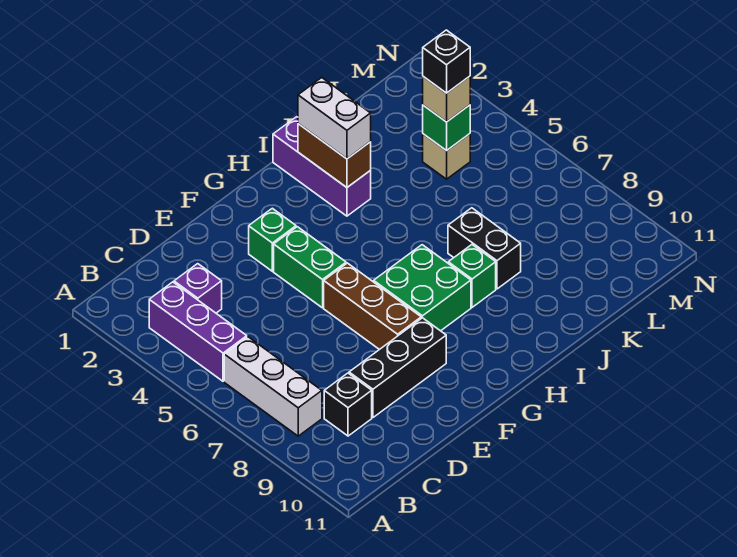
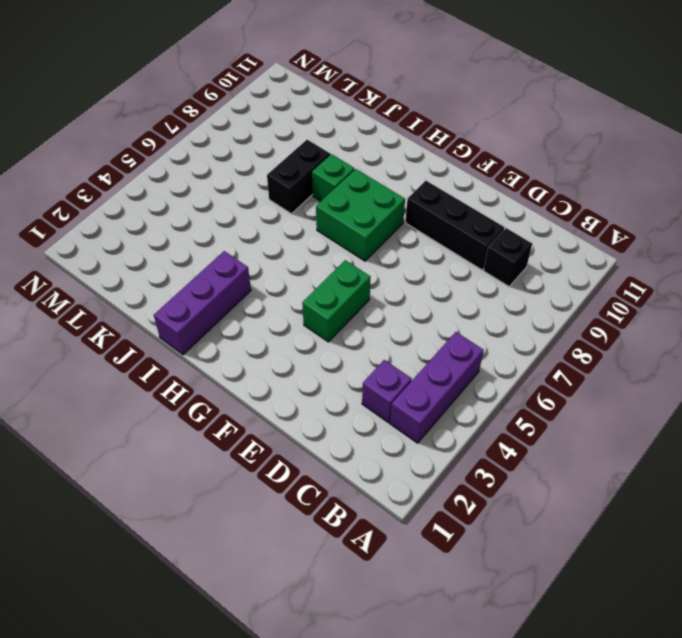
none -> white brick B6:B8 level 1
none -> green brick F3 level 1
none -> brown brick F6:F8 level 1

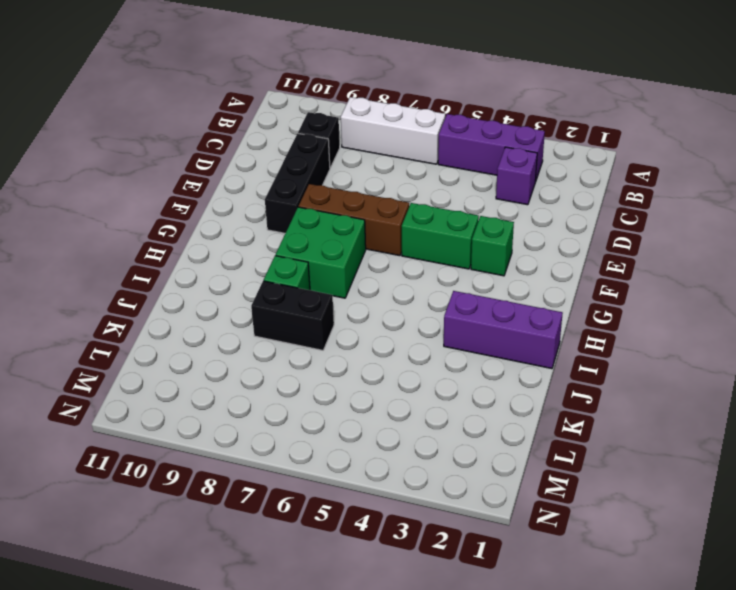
none -> tan brick L4 level 1
none -> brown brick I2:I3 level 2
none -> green brick L4 level 2

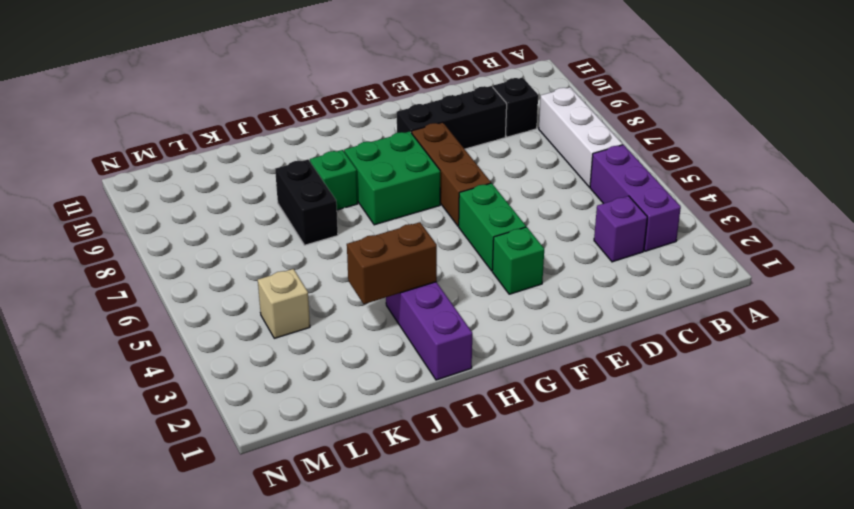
brown brick I3:J3 level 2 -> brown brick I2:I3 level 2
none -> green brick L4 level 2
none -> white brick I2:I3 level 3
none -> tan brick L4 level 3

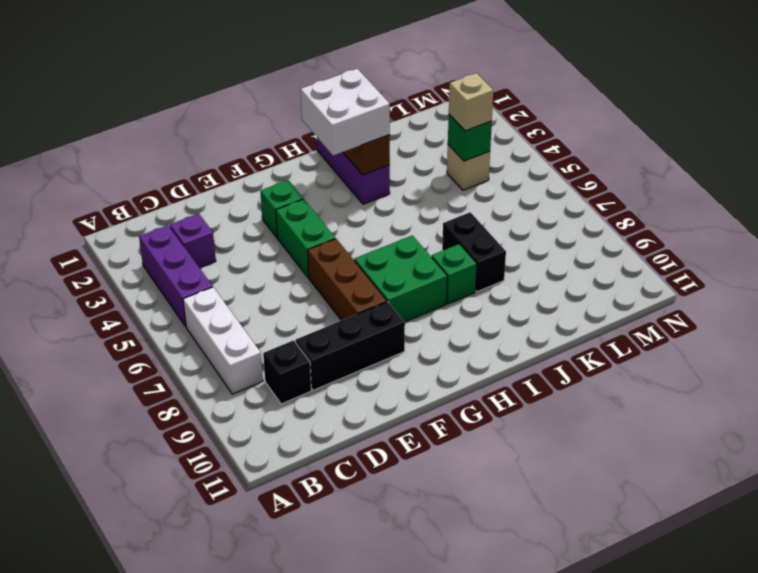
white brick H2:I3 level 3 -> white brick I2:I3 level 3
none -> black brick L4 level 4

